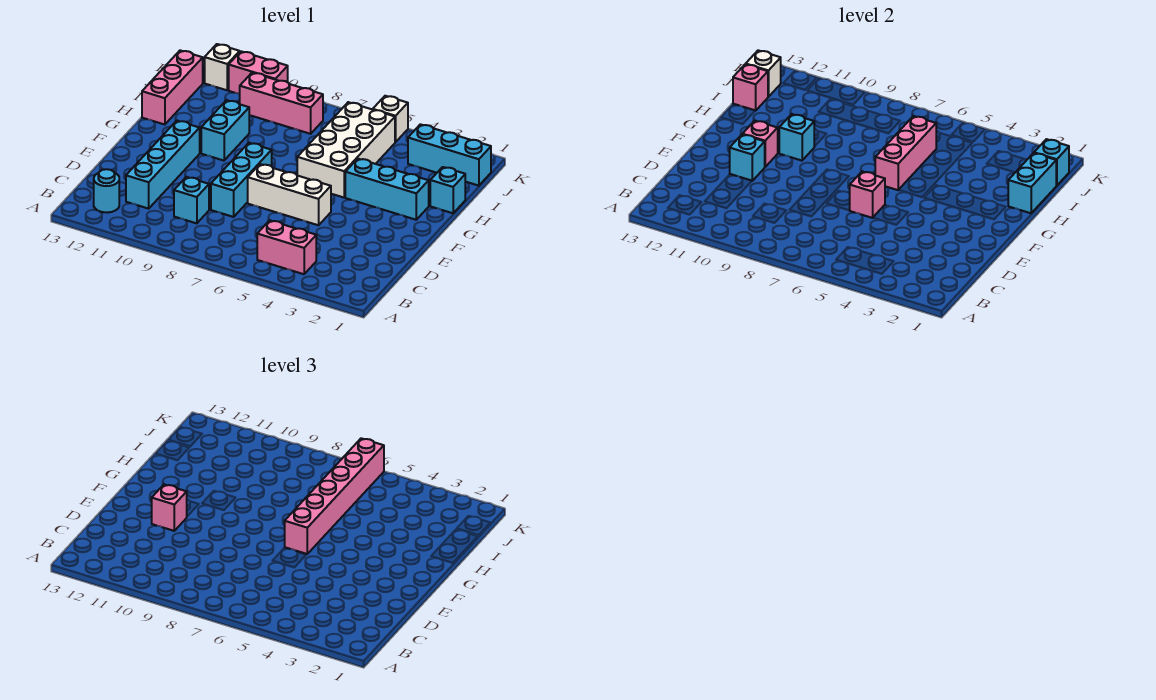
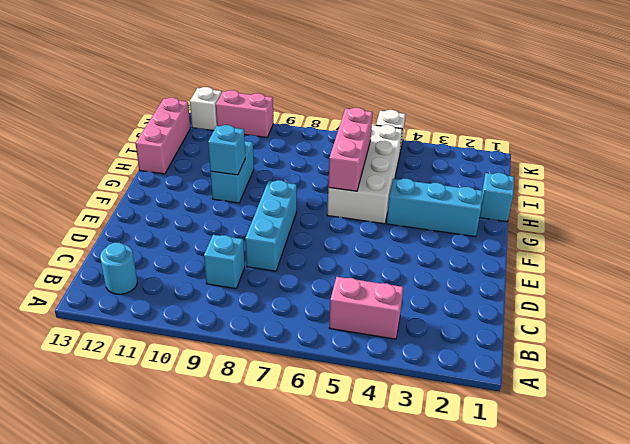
none -> cyan brick C11:F11 level 1
none -> white brick E5:E7 level 1
none -> cyan brick J1:J3 level 1

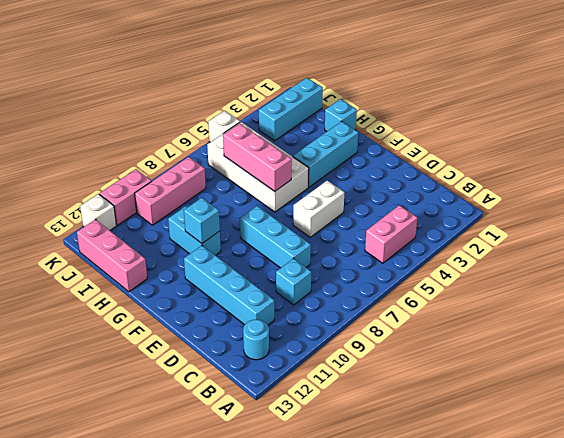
white brick E5:E6 level 1 -> white brick E5:E7 level 1
none -> pink brick E6 level 2
none -> cyan brick E11 level 2
none -> pink brick F11 level 2

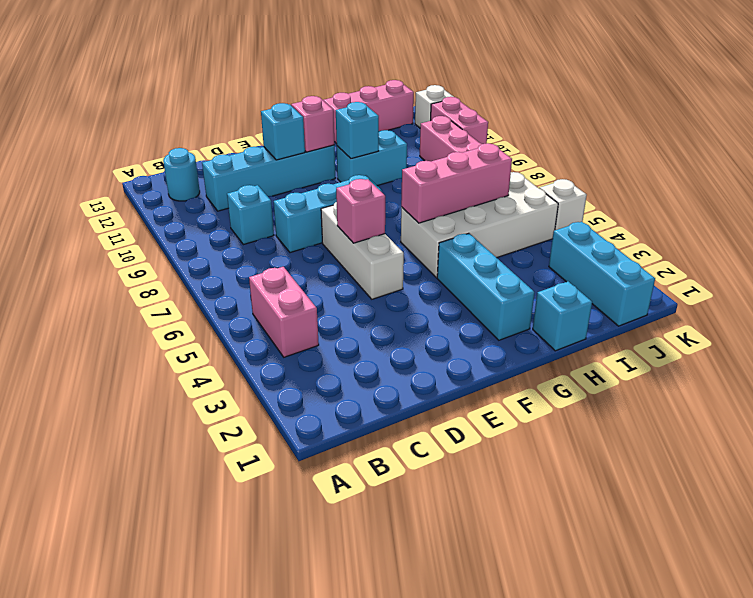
none -> cyan brick H1:I1 level 2
none -> pink brick I13 level 2
none -> cyan brick J1 level 2

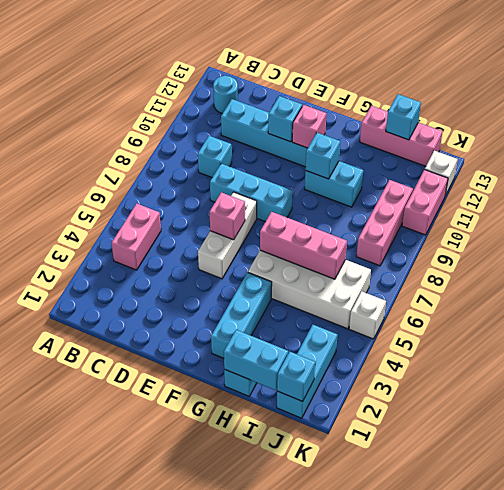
cyan brick I13 level 2 -> pink brick I13 level 2
none -> white brick J13 level 2
none -> pink brick E11 level 3
none -> pink brick F6:K6 level 3

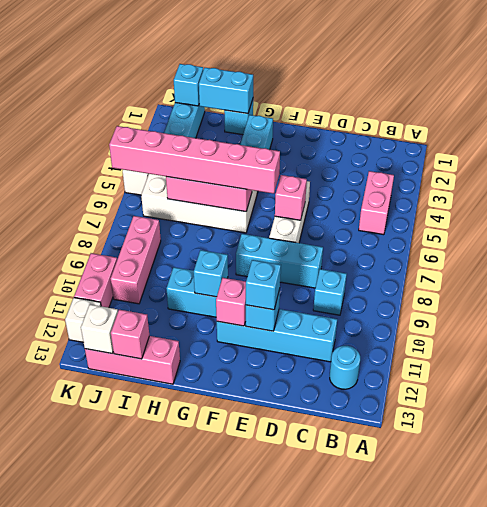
cyan brick E11 level 3 -> pink brick E11 level 3

